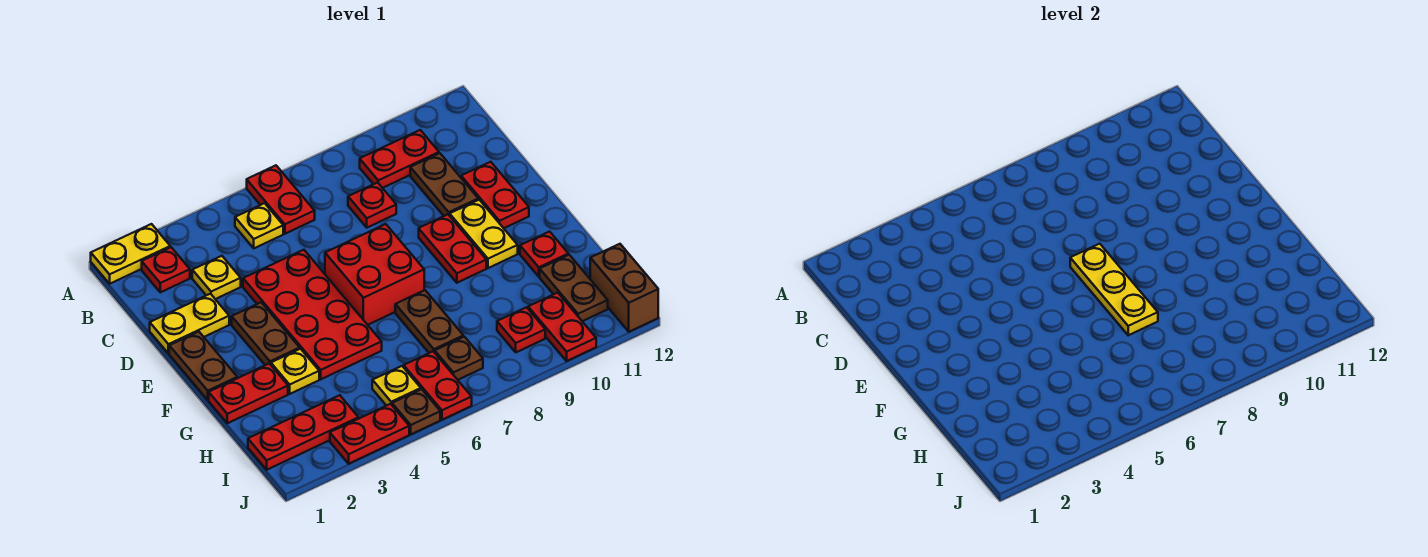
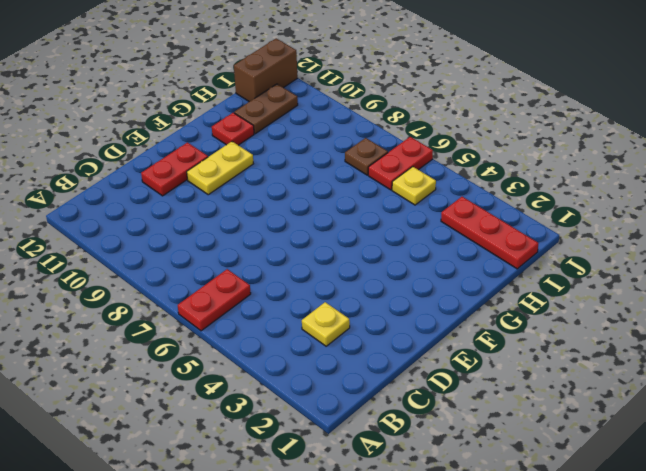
none -> yellow plate A1:A2 level 1
none -> red plate B2 level 1
none -> yellow plate B5 level 1
none -> red plate B9:B10 level 1

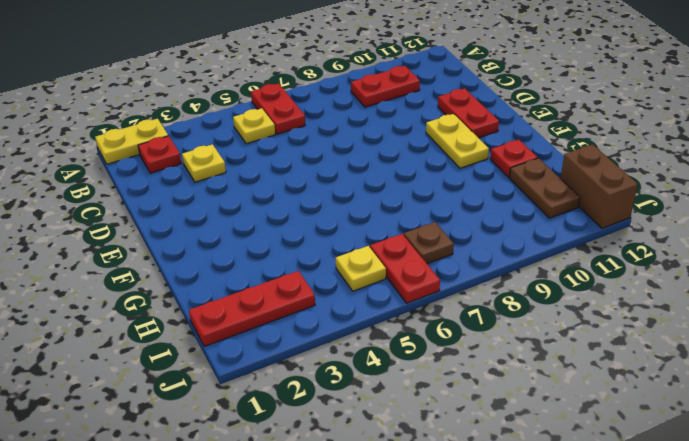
none -> red plate C8 level 1
none -> brown plate C10:D10 level 1
none -> yellow plate D1:D2 level 1
none -> red plate D4:G5 level 1

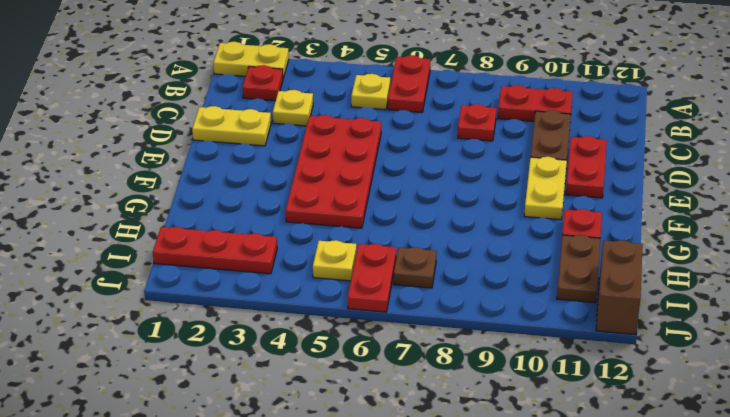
none -> brown plate E1:F1 level 1
none -> brown plate E3:F3 level 1
none -> red brick E6:F7 level 1
none -> red plate E9:F9 level 1

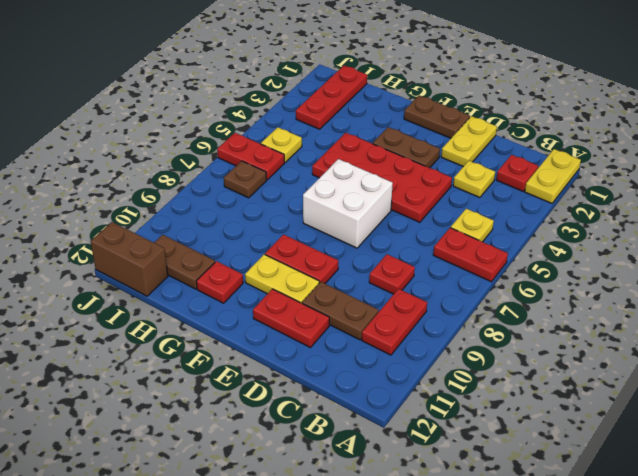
white brick E6:F7 level 1 -> red brick E6:F7 level 1
none -> red plate G1:G2 level 1
none -> yellow plate G3 level 1
none -> brown plate G7:H7 level 1
none -> red plate I9 level 1

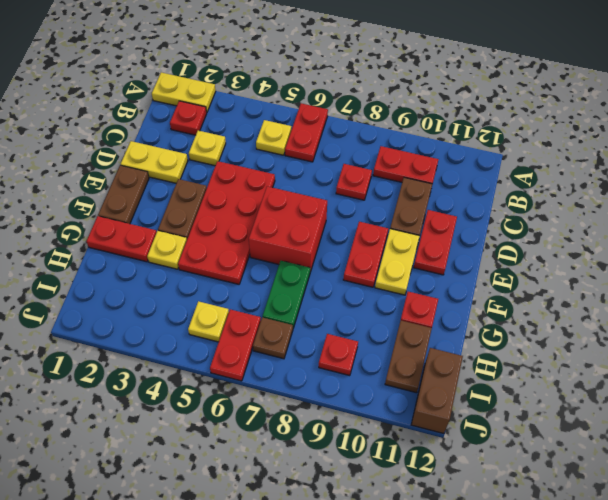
green plate G7:H7 level 1 -> brown plate G7:H7 level 1
none -> red plate I1:I3 level 1
none -> red plate I10:J10 level 1
none -> red plate J3:J4 level 1
none -> brown plate J5 level 1

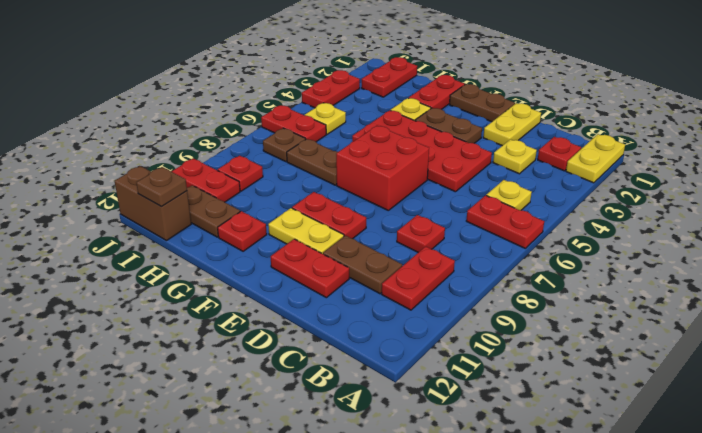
red plate I1:I2 level 1 -> red plate I1:I3 level 1
brown plate I12 level 2 -> brown plate J5 level 1
none -> yellow plate E7:G7 level 2

